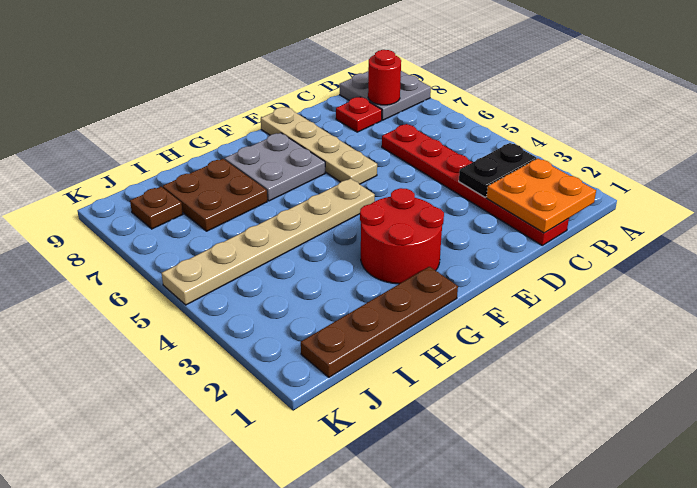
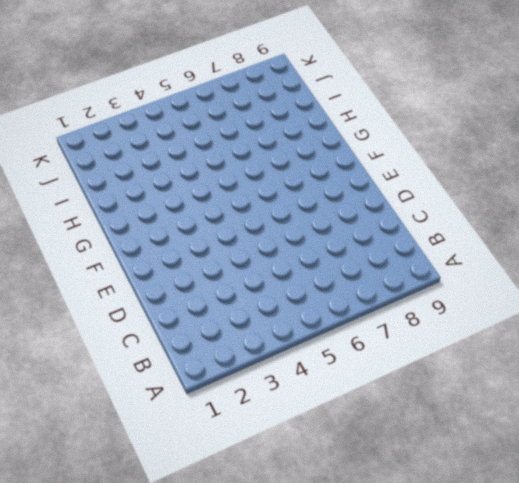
none -> grey plate A8:B9 level 1
none -> red plate C1:C6 level 1
none -> red plate C8 level 1

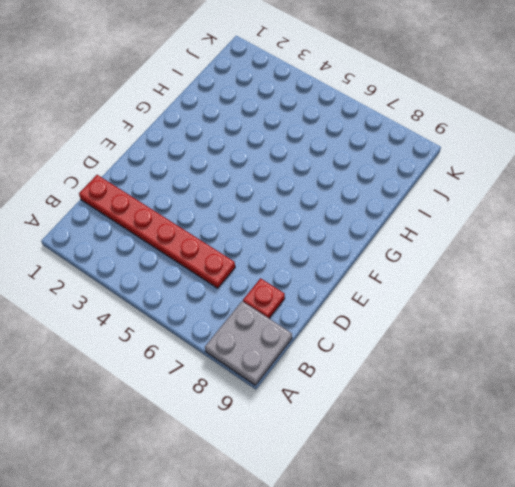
none -> tan plate E6:E9 level 1
none -> red round brick F2:G3 level 1
none -> tan plate F5:K5 level 1

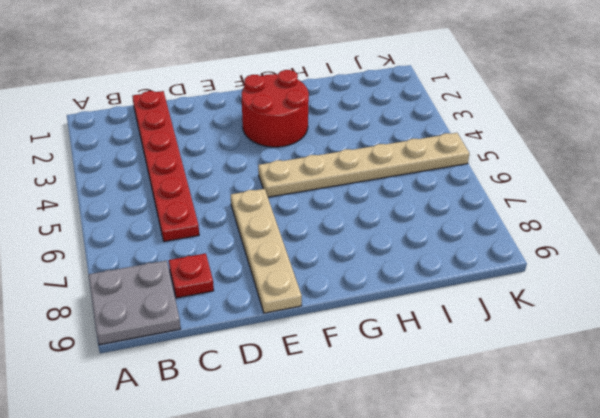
none -> grey plate F7:G8 level 1
none -> brown plate G1:J1 level 1
none -> brown plate H7:I8 level 1

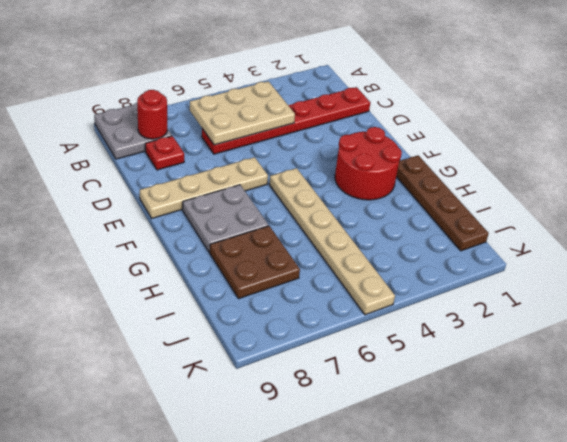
tan plate B4:C6 level 2 -> none
none -> brown plate J8 level 1
none -> orange plate B1:C2 level 2
none -> black plate B3:C3 level 2

